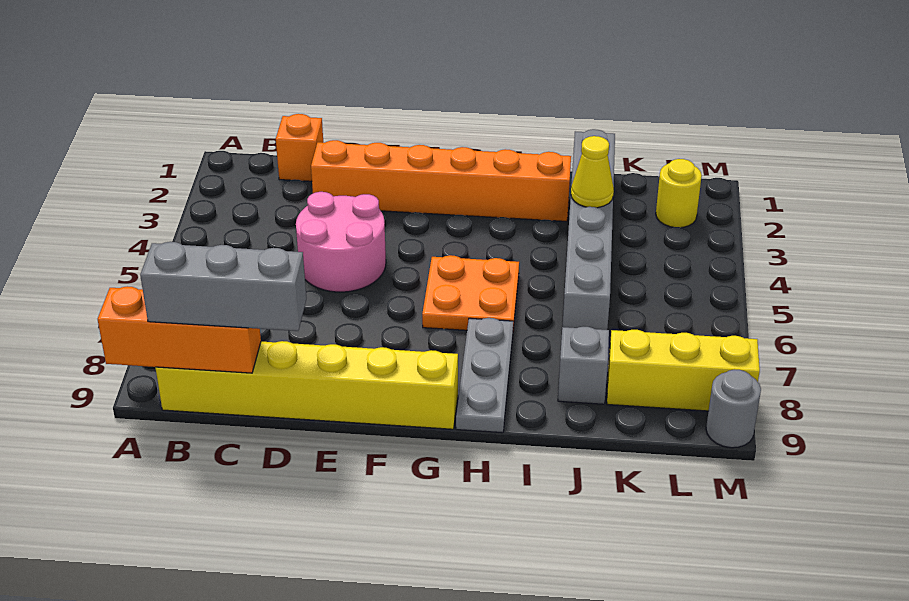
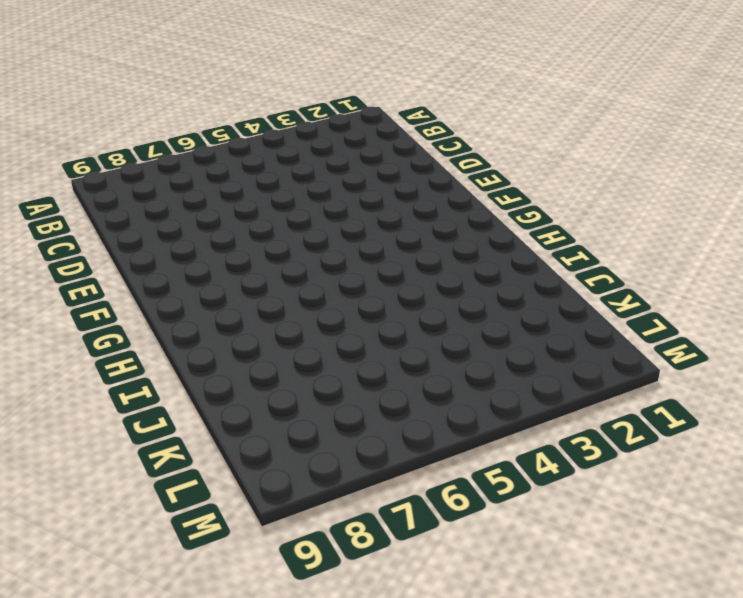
none -> yellow brick B9:G9 level 1
none -> orange brick C1 level 1
none -> orange brick D2:I2 level 1

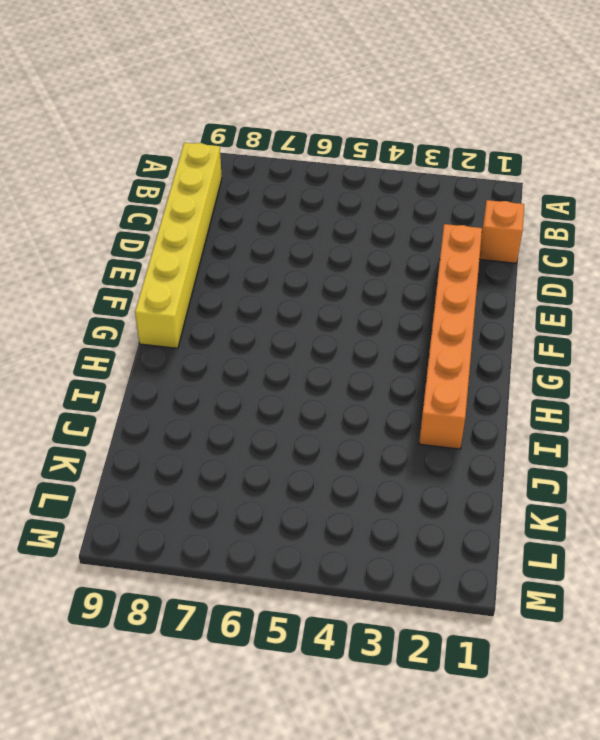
none -> pink round brick D4:E5 level 1
none -> orange plate G5:H6 level 1
none -> grey plate H7:H9 level 1

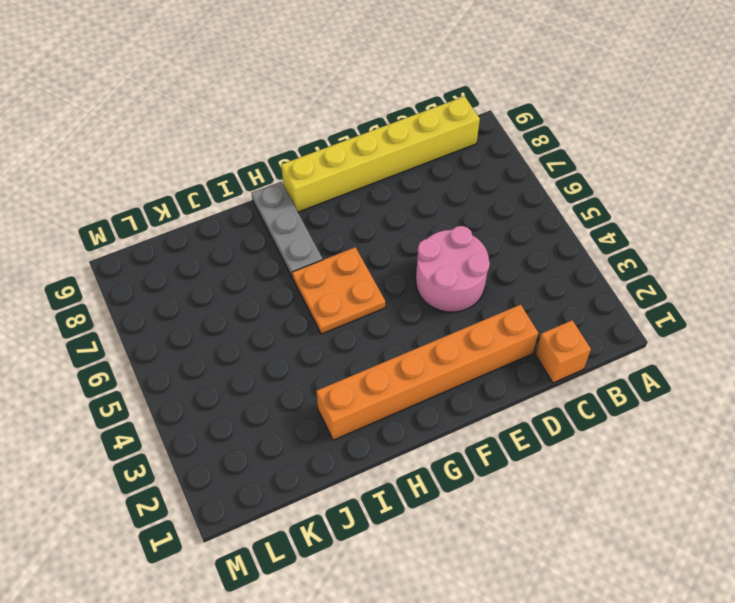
none -> grey brick J1:J6 level 1
none -> grey brick J8 level 1
none -> yellow brick K8:M8 level 1

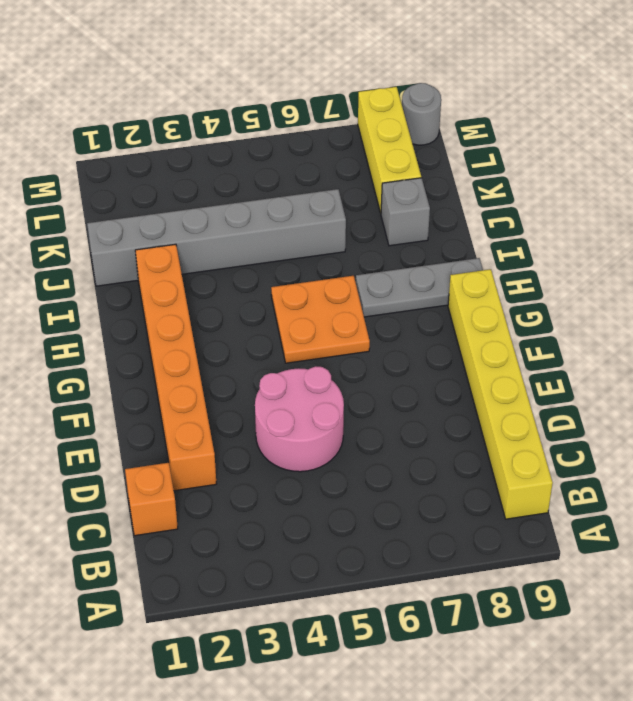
none -> yellow round brick L2 level 1
none -> orange brick A9:C9 level 2
none -> yellow cone J3 level 2

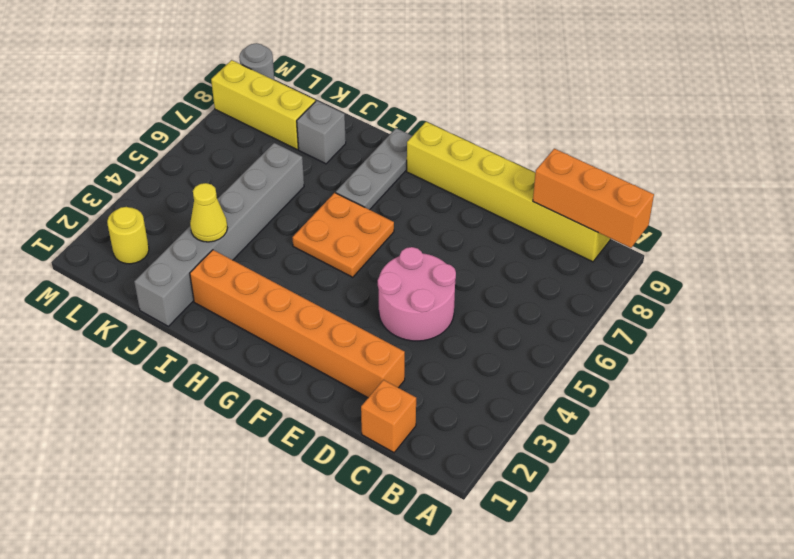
none -> grey brick B9:D9 level 3

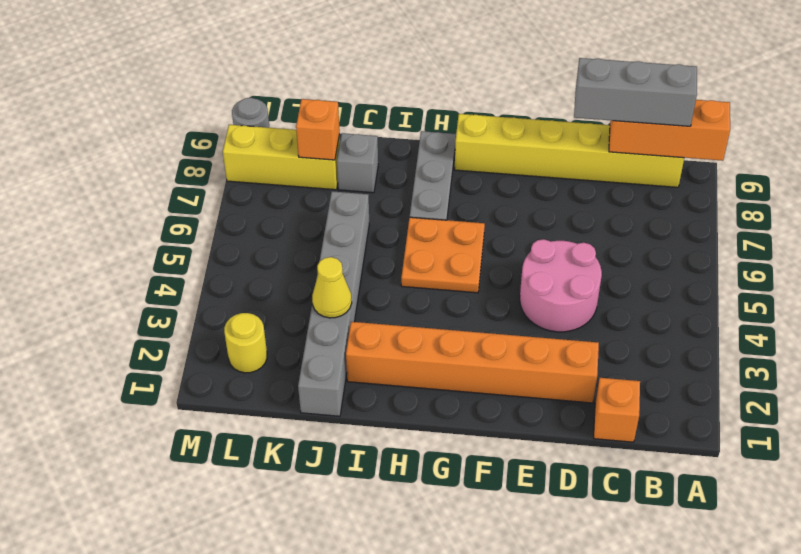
orange brick K8 level 2 -> none

